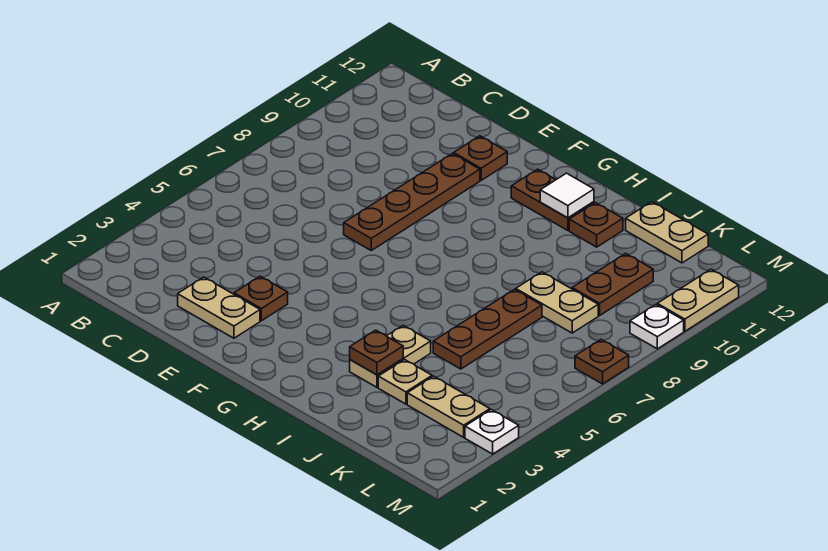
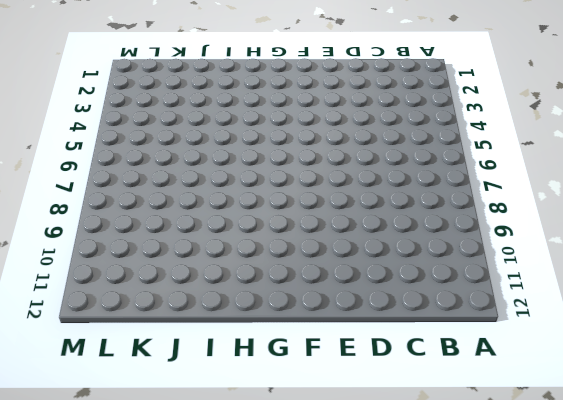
none -> tan plate D2:E2 level 1
none -> brown plate E3 level 1
none -> brown plate E7:E10 level 1

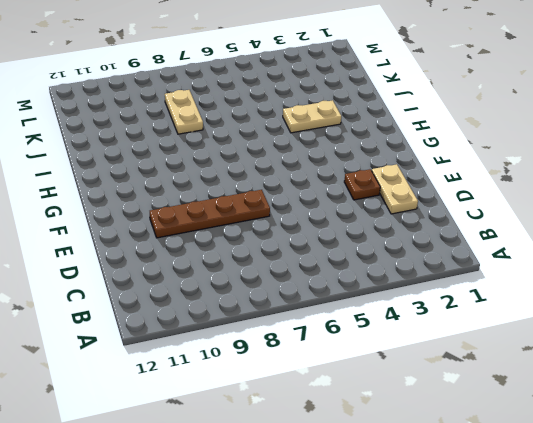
none -> brown plate E11 level 1
none -> brown plate G11:H11 level 1
none -> brown plate I11 level 1

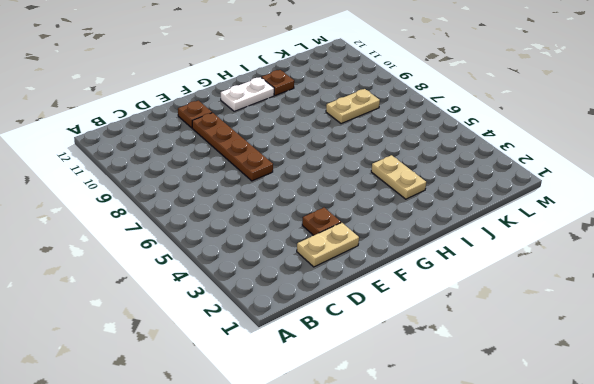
white plate G11:H11 level 1 -> brown plate G11:H11 level 1
none -> tan plate J3 level 1
none -> brown plate J5:J7 level 1
none -> tan plate J12:K12 level 1

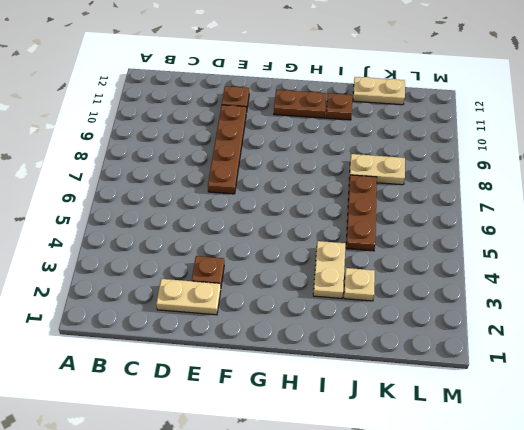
none -> tan plate K3:L3 level 1
none -> brown plate K9:K10 level 1
none -> white plate M3 level 1

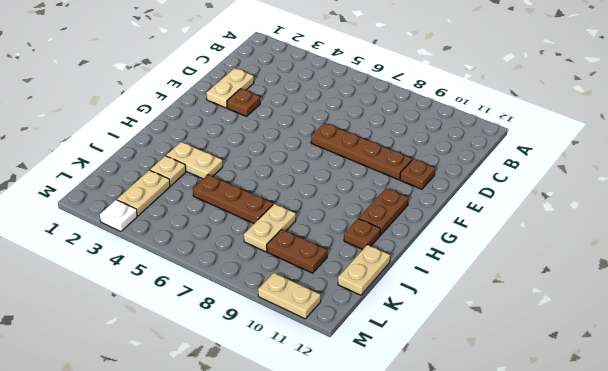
none -> brown plate M7 level 1
none -> white plate M9 level 1
none -> white tile H11 level 2

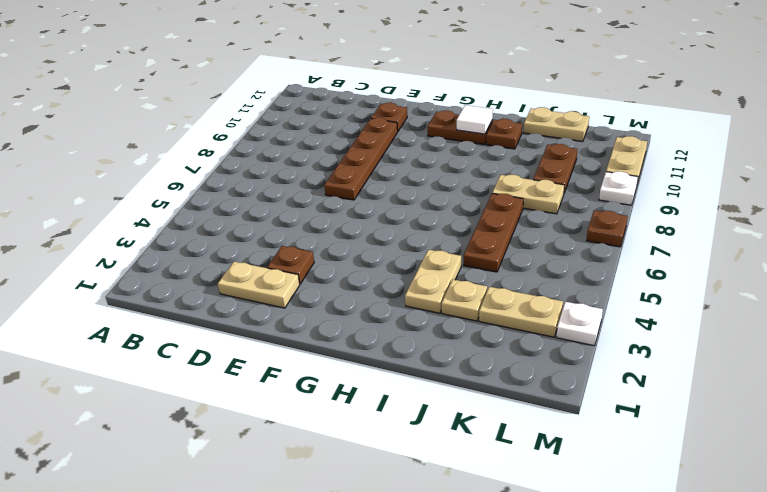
none -> brown plate I3 level 2

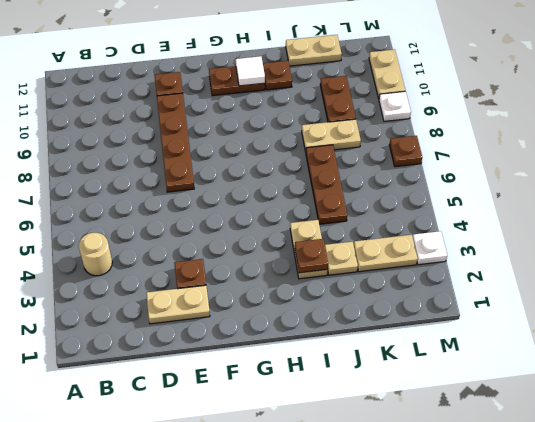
tan round brick B4 level 1 -> none

